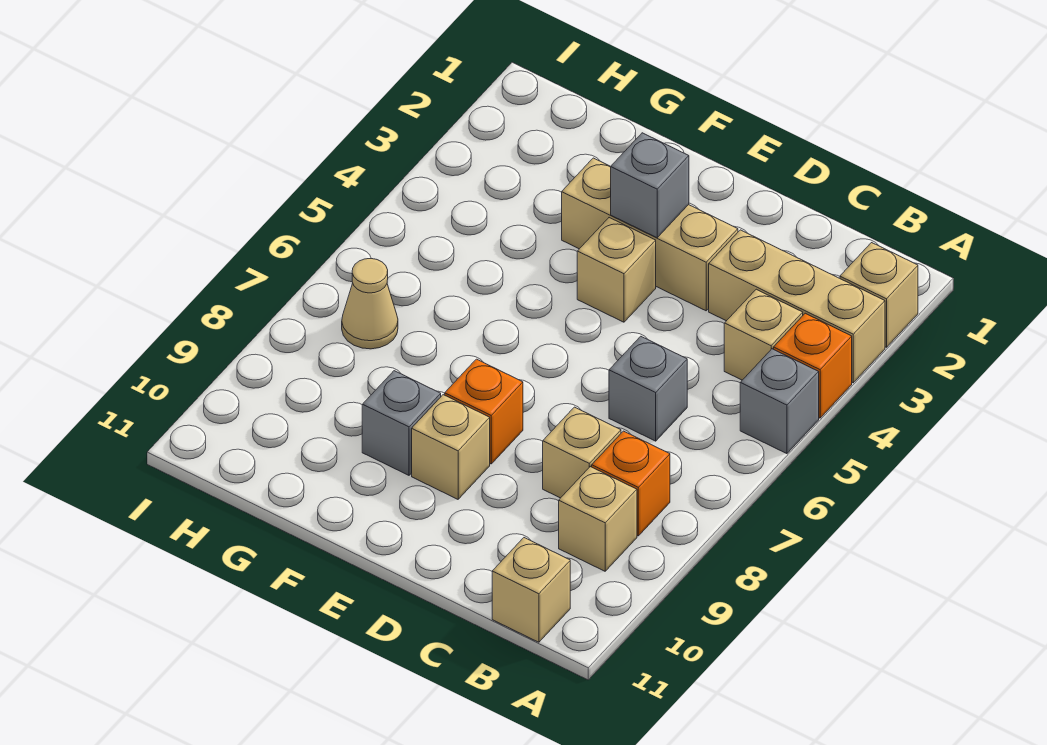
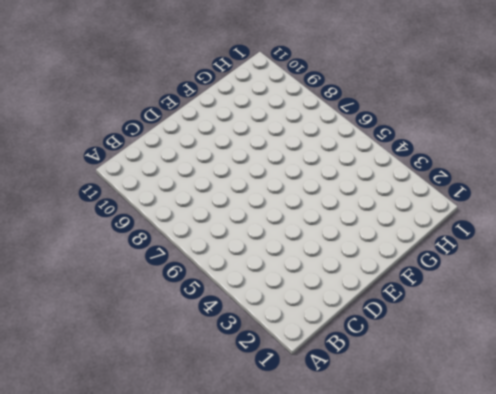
none -> tan brick A2 level 1
none -> tan brick A3:C3 level 1
none -> orange brick A4 level 1

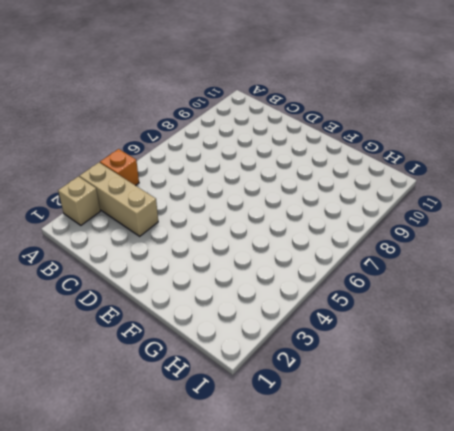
none -> grey brick A5 level 1
none -> tan brick B4 level 1
none -> orange brick B8 level 1

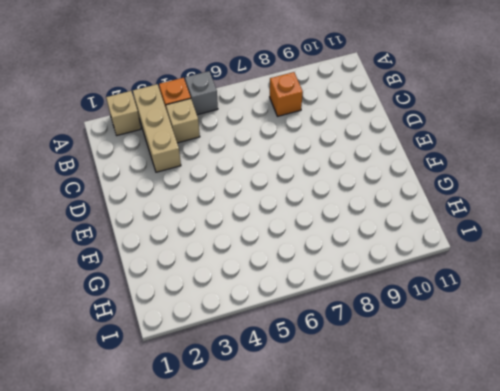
none -> tan brick B9 level 1
none -> tan brick B11 level 1
none -> grey brick C6 level 1

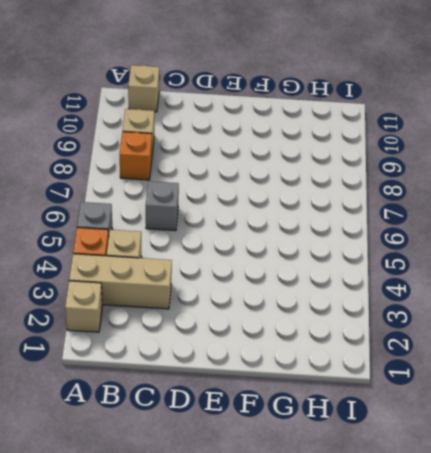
none -> tan brick C8 level 1
none -> tan brick D3:F3 level 1
none -> tan brick E4 level 1

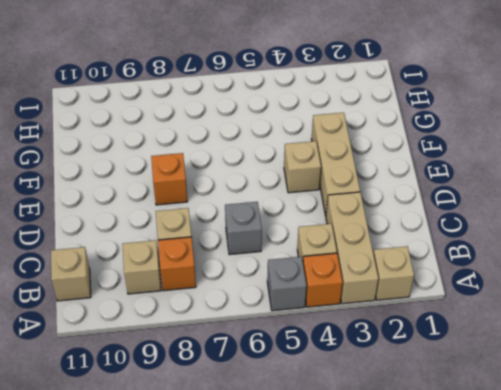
none -> tan brick E9 level 1
none -> grey brick F9 level 1
none -> tan cone H7 level 1

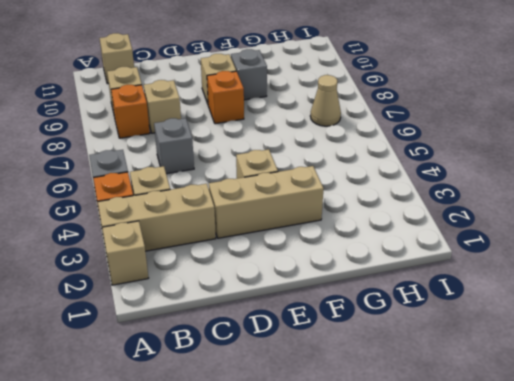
none -> grey brick E3 level 2

